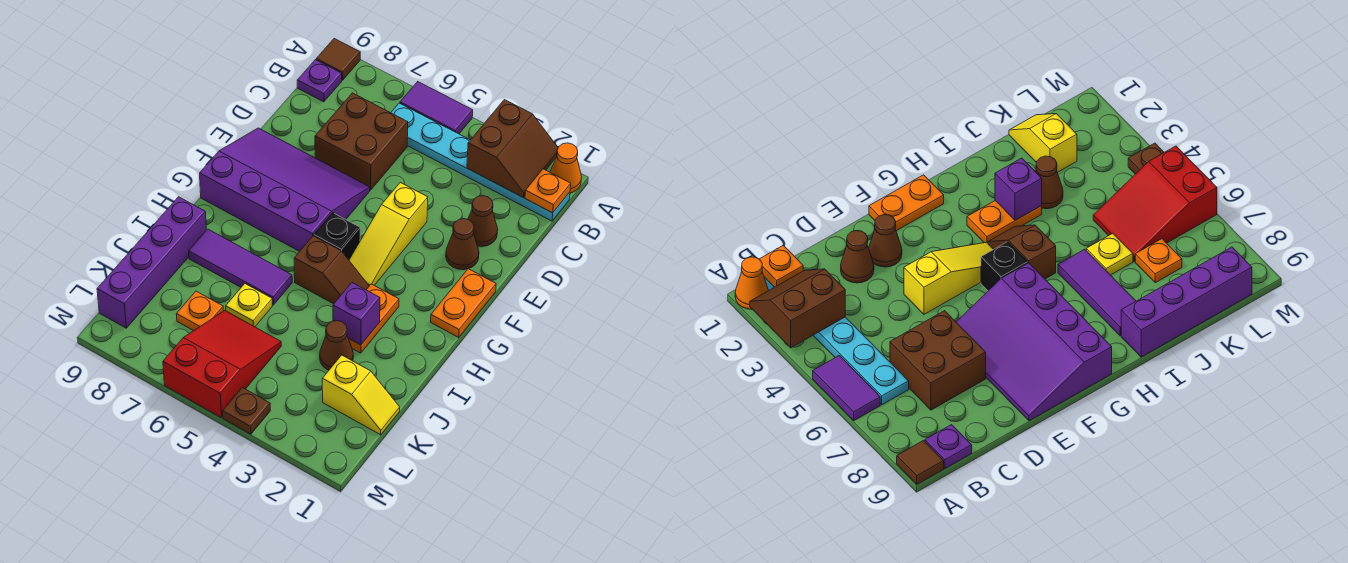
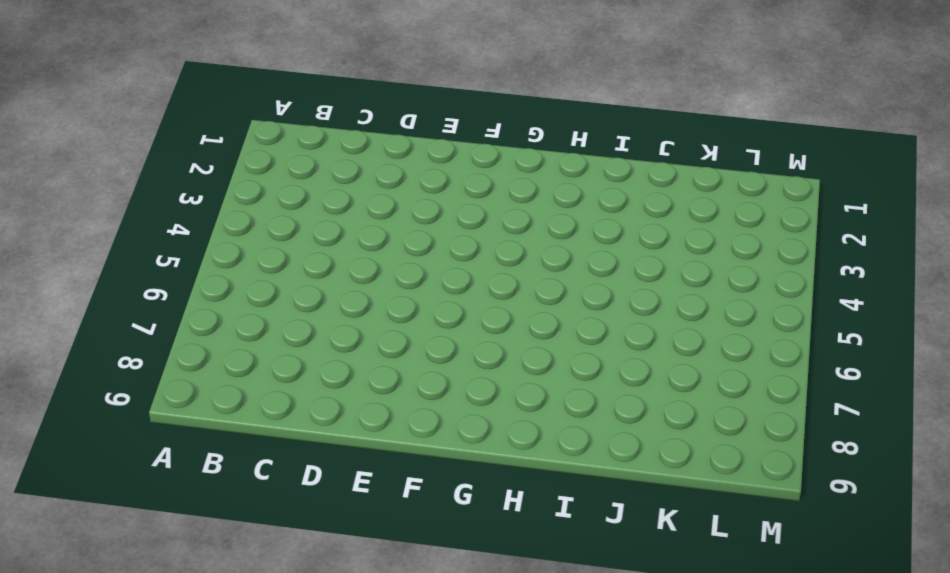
none -> orange cone A1 level 1
none -> purple tile A5:A6 level 1
none -> brown tile A9 level 1

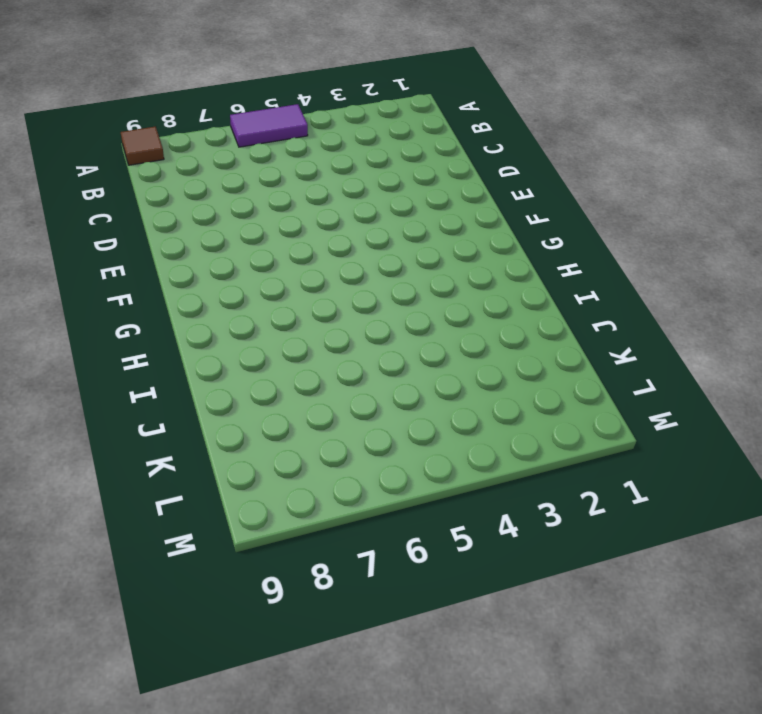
none -> orange cone A1 level 1
none -> cyan plate B1:B6 level 1
none -> purple plate B9 level 1

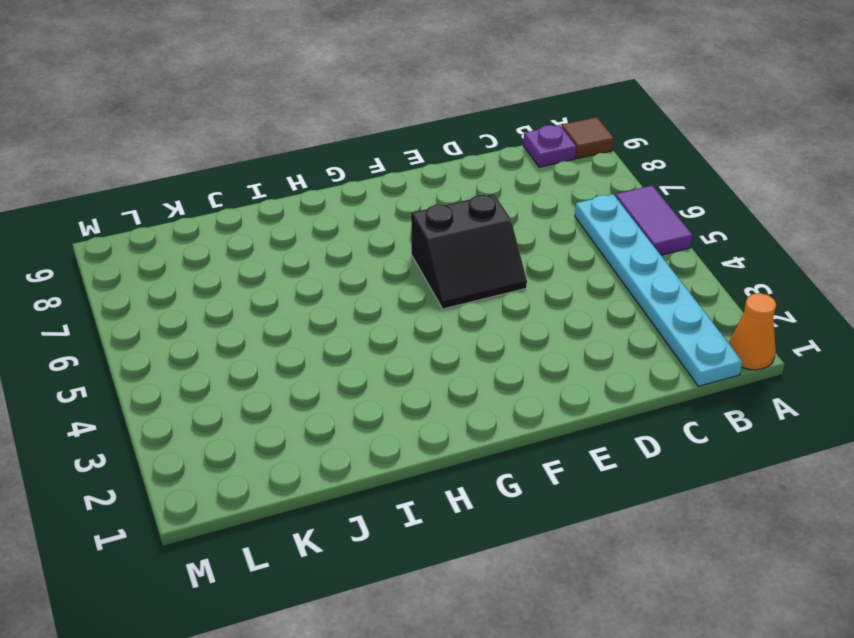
black slope E5:F6 level 1 top 6 -> purple slope E6:G9 level 1 top G
none -> brown brick C6:D7 level 1
none -> brown cone D2 level 1
none -> brown cone E2 level 1

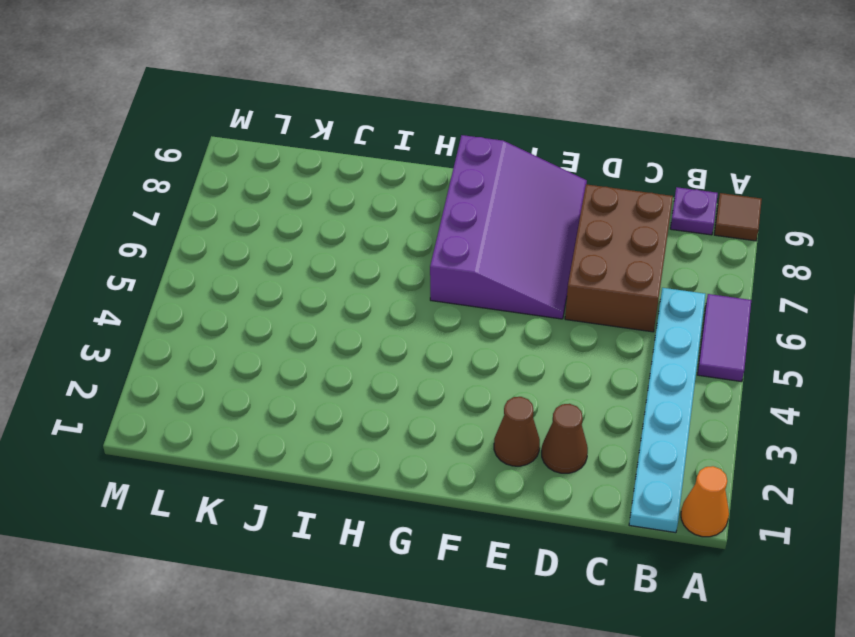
brown brick C6:D8 level 1 -> brown brick C6:D7 level 1
none -> yellow slope E4:G4 level 1 top E
none -> orange plate F1:G1 level 1
none -> black brick G5 level 1

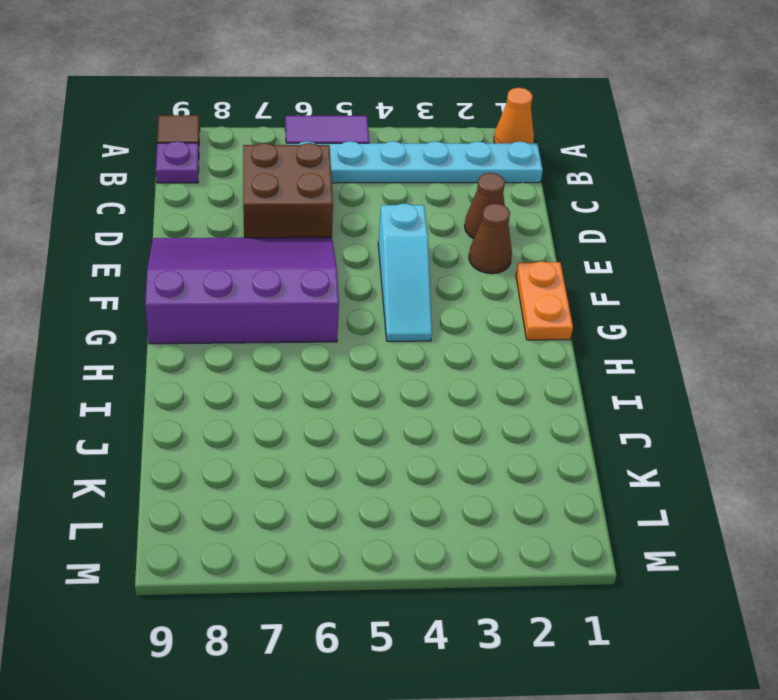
cyan slope E4:G4 level 1 top E -> yellow slope E4:G4 level 1 top E
none -> black brick G5 level 1
none -> orange plate H3:I3 level 1
none -> brown slope H4:H5 level 1 top 5

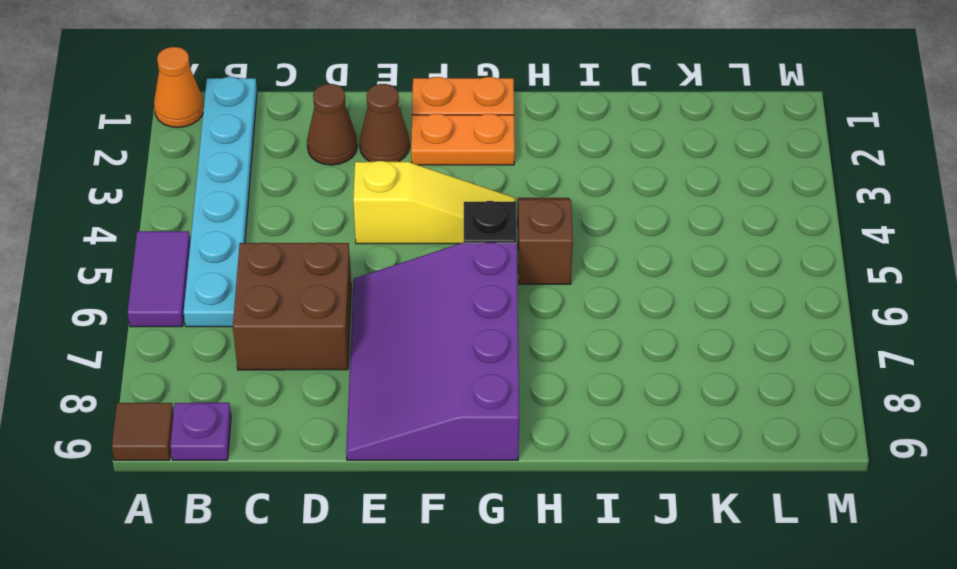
orange plate F2:G2 level 1 -> orange plate H3:I3 level 1
none -> purple tile I6:I8 level 1
none -> purple brick I9:L9 level 1
none -> brown cone J3 level 1

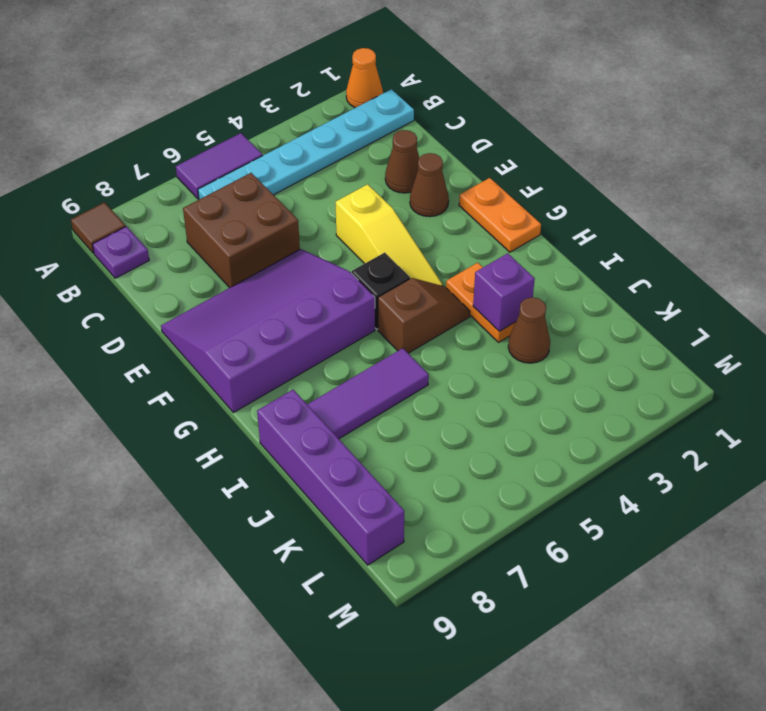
none -> yellow plate J6 level 1
none -> yellow slope K1:K2 level 1 top 2
none -> red slope K5:M6 level 1 top M

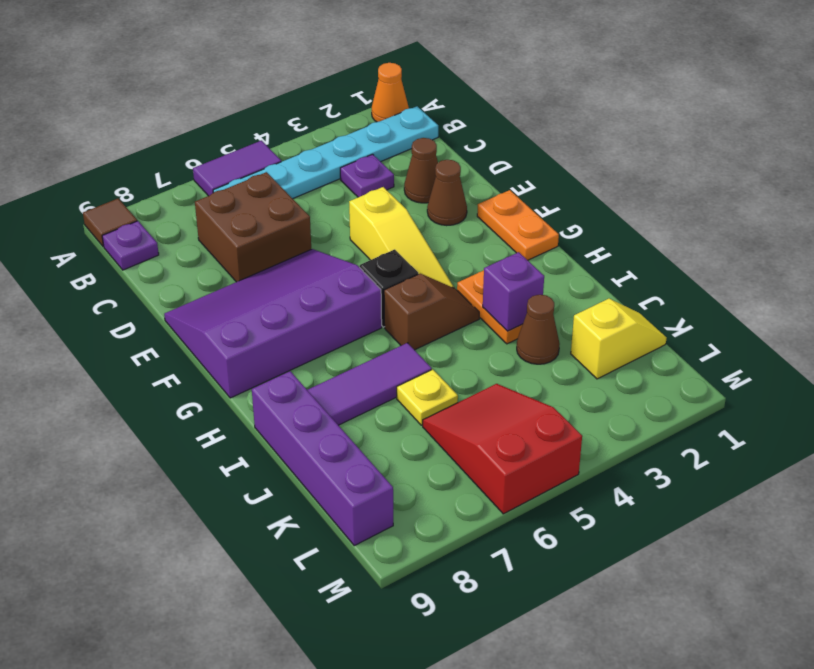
purple plate C3 level 1 -> none
none -> orange plate K7 level 1
none -> brown plate M4 level 1
none -> brown slope A2:B3 level 2 top 3

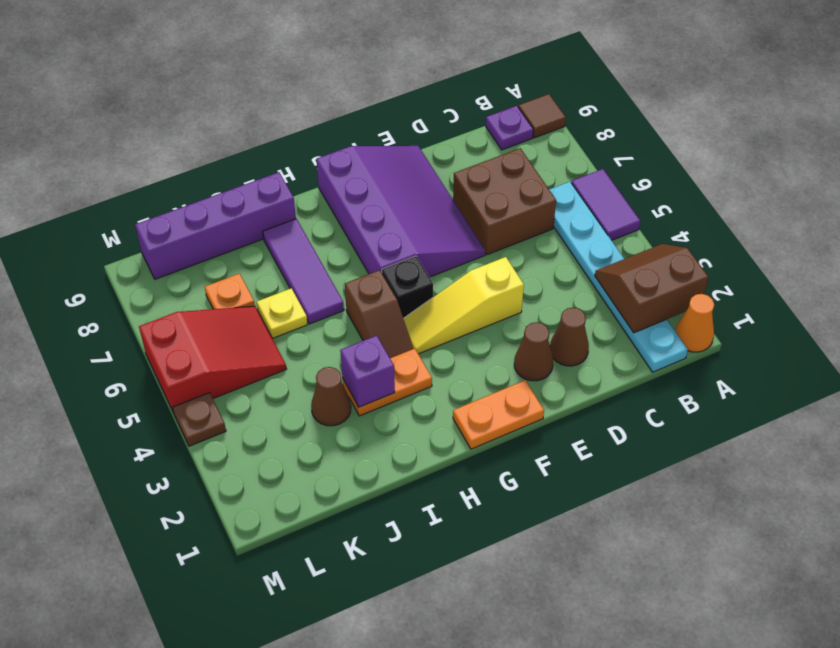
brown slope A2:B3 level 2 top 2 -> brown slope A2:B3 level 2 top 3
none -> yellow slope K1:K2 level 1 top 2
none -> orange plate B1 level 2

